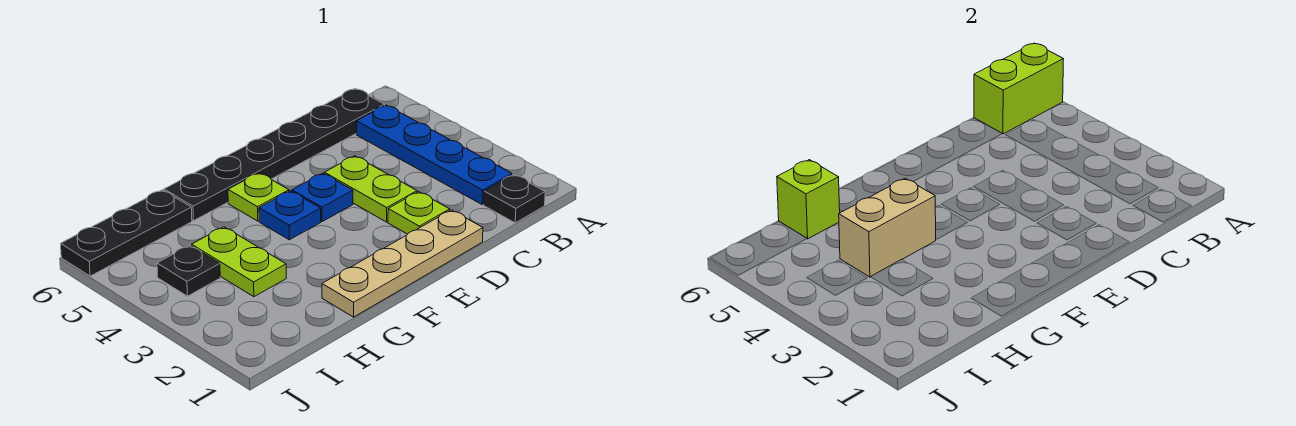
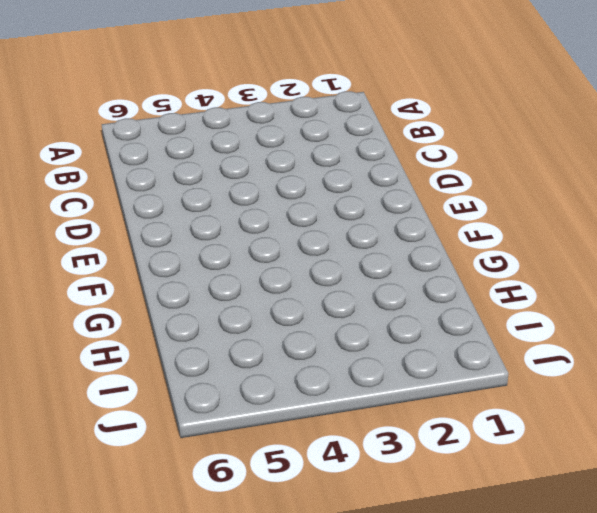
none -> black plate B1 level 1
none -> blue plate B2:B5 level 1
none -> black plate B6:G6 level 1

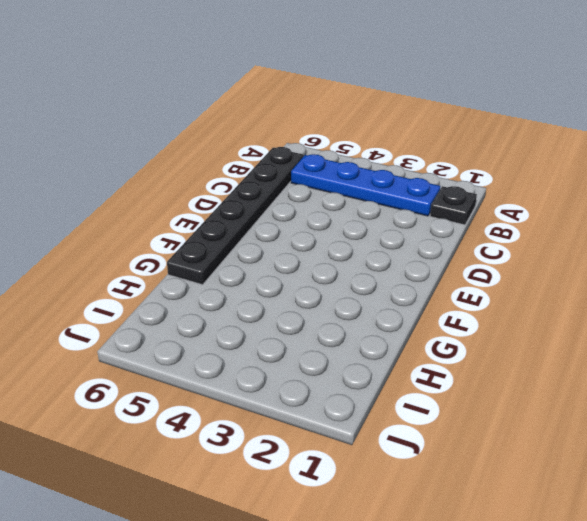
none -> tan plate D1:G1 level 1
none -> lime plate D2 level 1
none -> lime plate D3:D4 level 1

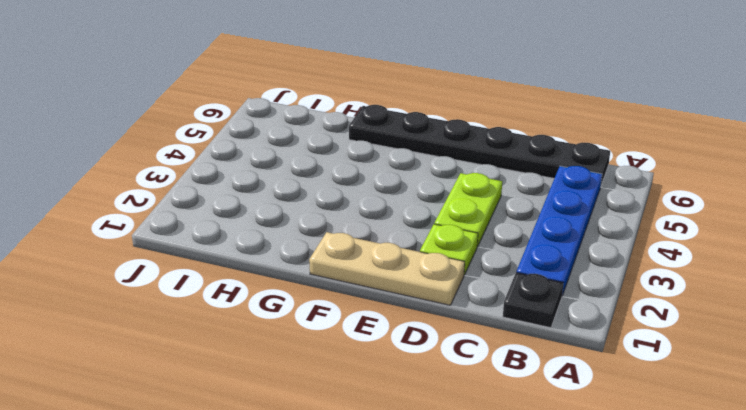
tan plate D1:F1 level 1 -> tan plate D1:G1 level 1
none -> blue plate E4 level 1
none -> blue plate F4 level 1
none -> lime plate F5 level 1

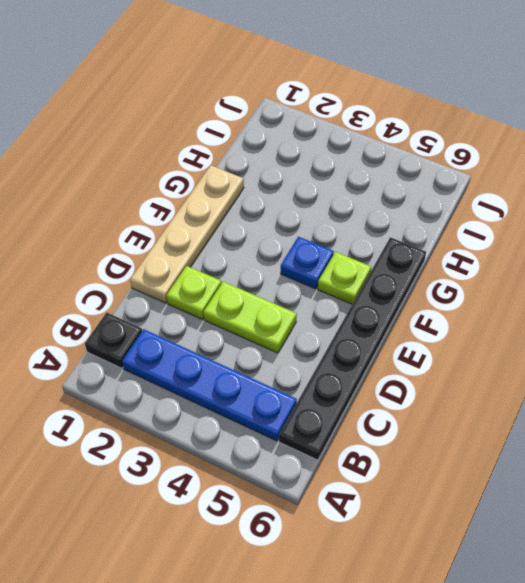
none -> blue plate E4 level 1
none -> lime plate H3:H4 level 1
none -> black plate H6:J6 level 1

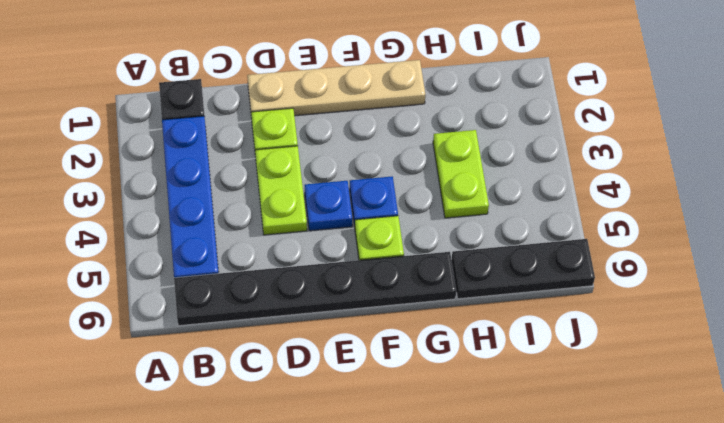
none -> black plate I4 level 1
none -> lime brick A6:B6 level 2
none -> tan brick G4:H4 level 2

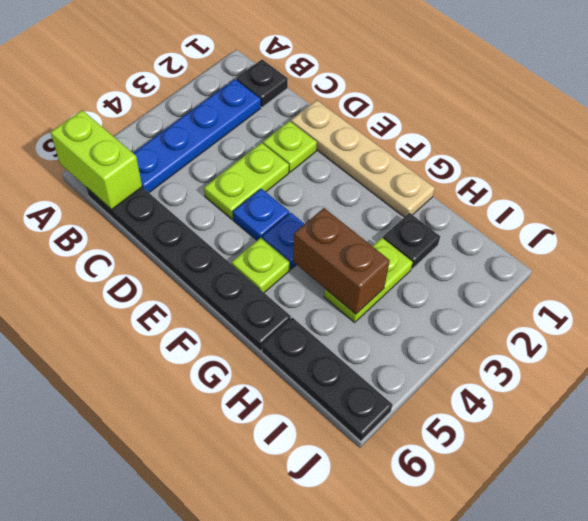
brown brick G4:H4 level 2 -> tan brick G4:H4 level 2
black plate H2 level 1 -> black plate I4 level 1
none -> lime brick H6 level 2

